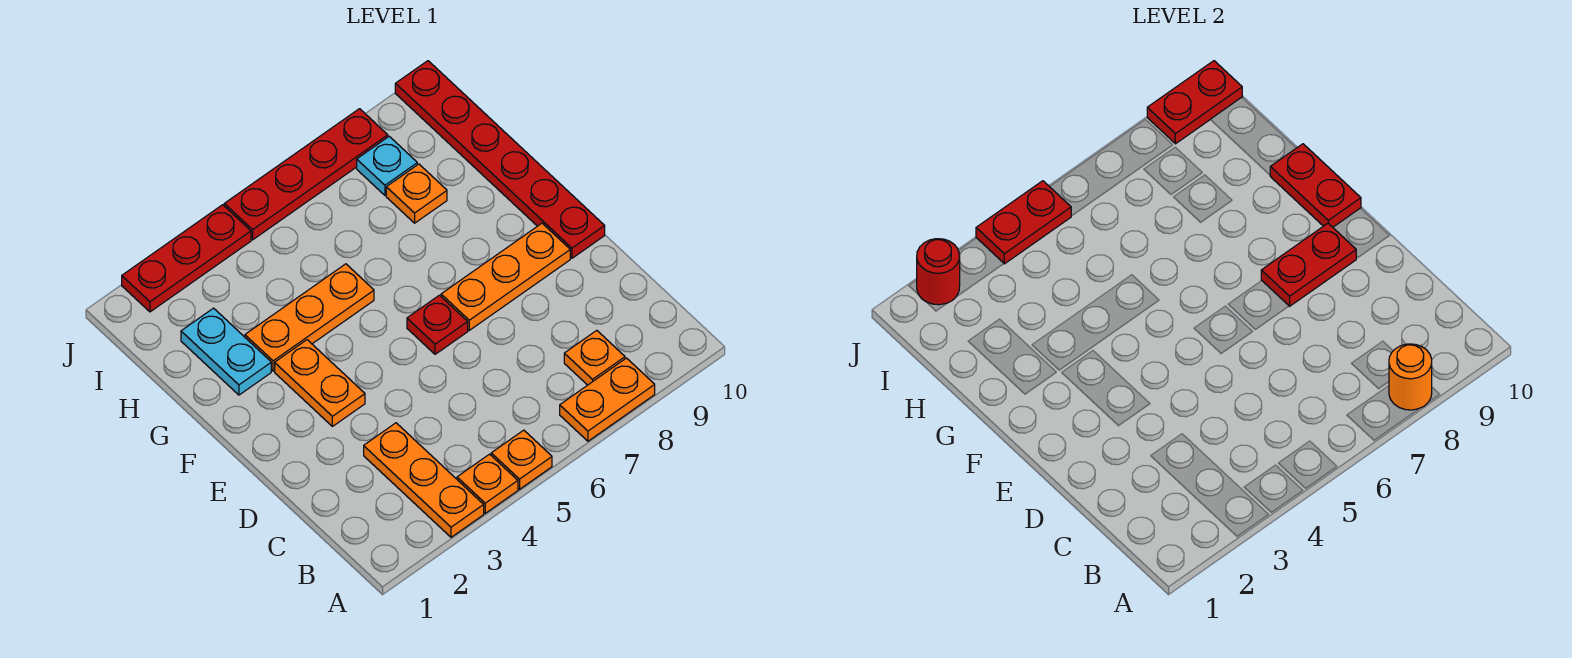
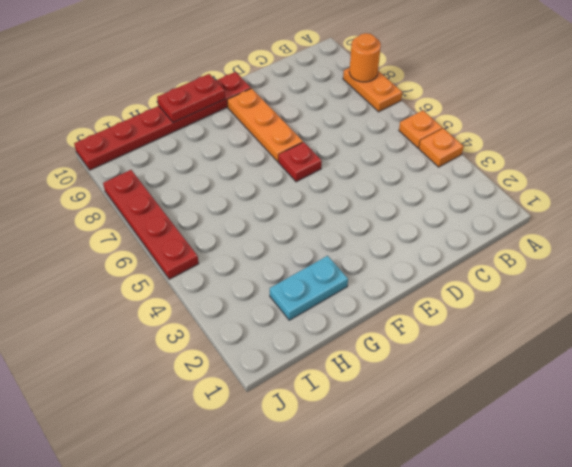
none -> orange plate A3:C3 level 1
none -> orange plate B8 level 1
none -> orange plate E3:F3 level 1

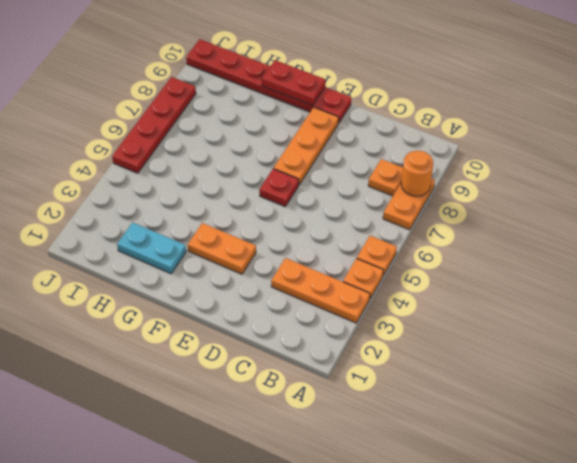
none -> orange plate G3:G5 level 1
none -> orange plate H8 level 1
none -> cyan plate I8 level 1

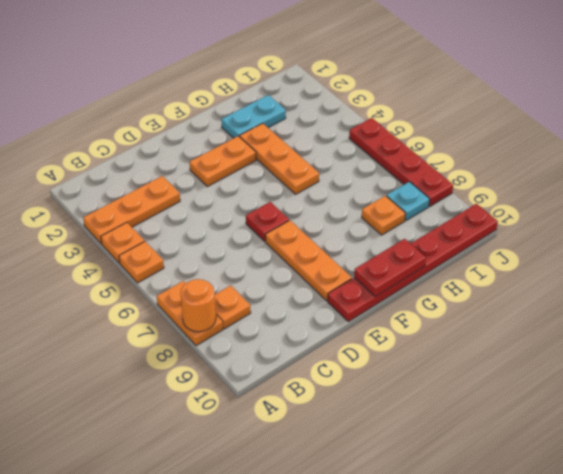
none -> red plate J2:J4 level 1
none -> red plate E8:E9 level 2
none -> red round brick J2 level 2

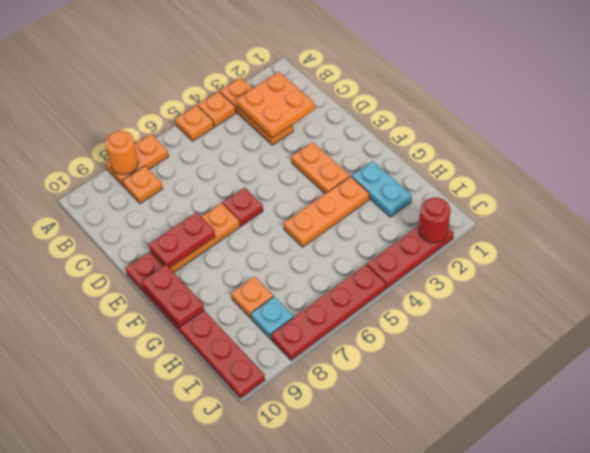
orange plate B2:C3 level 2 -> none
none -> red plate J4:J5 level 2
none -> red plate J9:J10 level 2

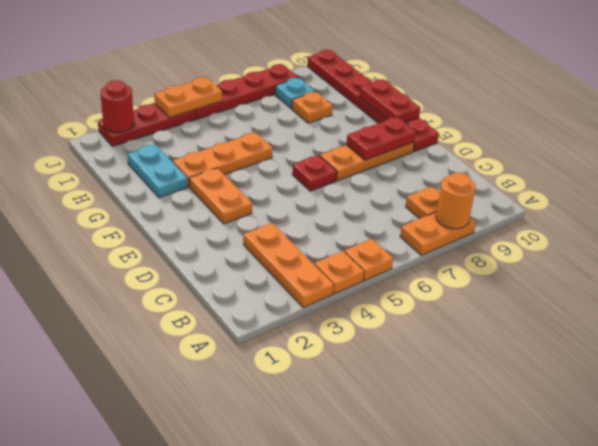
orange plate J4:J5 level 2 -> red plate J4:J5 level 2
none -> red plate J9:J10 level 2

